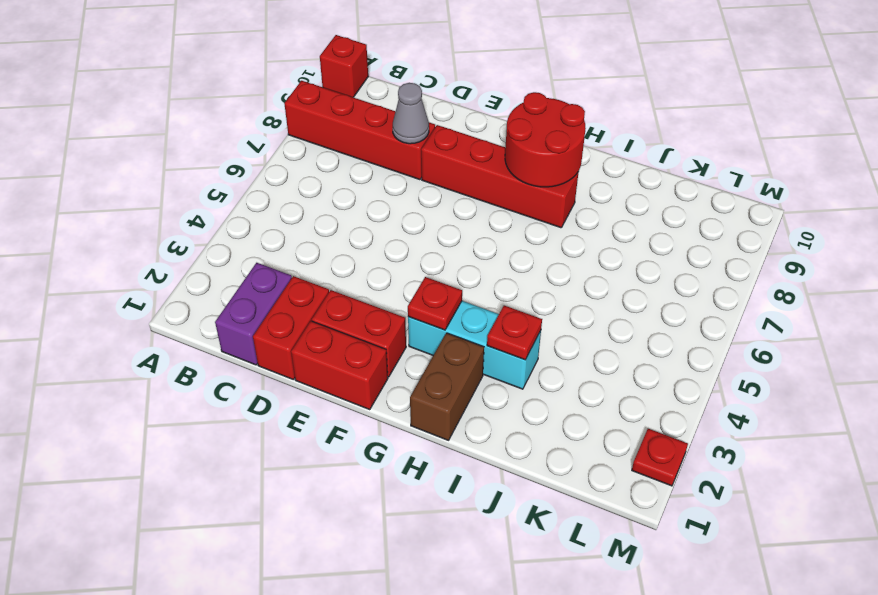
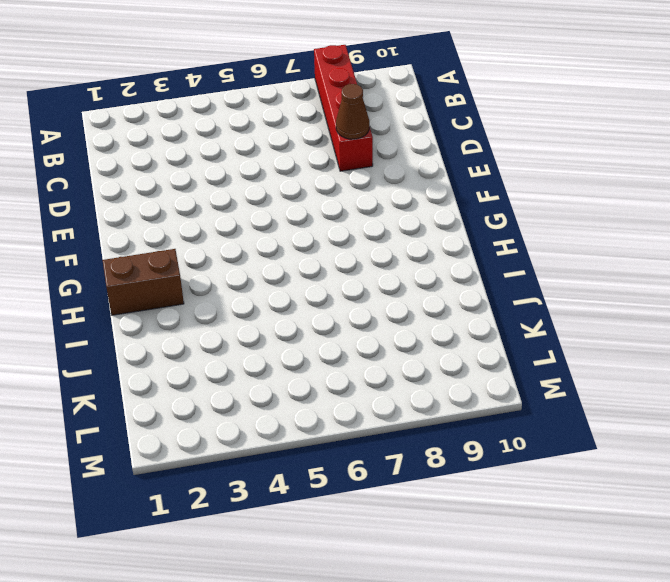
brown cone D8 level 2 -> grey cone D8 level 2
none -> red brick A10 level 1
none -> purple brick C1:C2 level 1
none -> red brick D1:D2 level 1

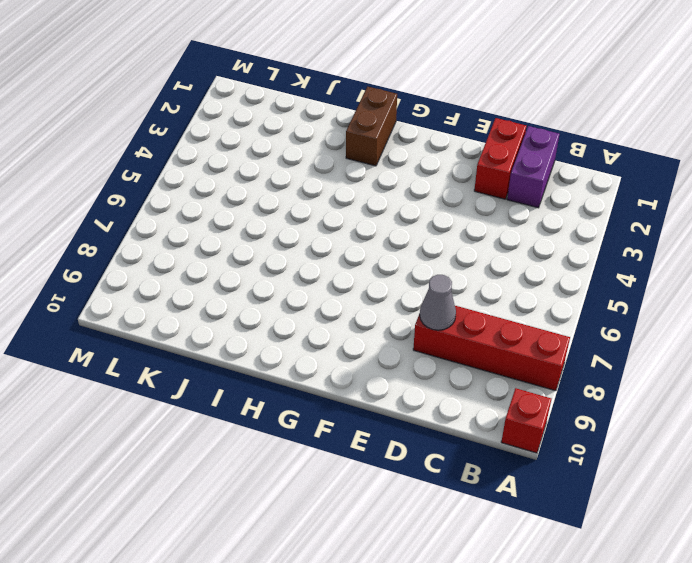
none -> red brick E1:F1 level 1
none -> red brick E2:F2 level 1
none -> red brick E8:H8 level 1

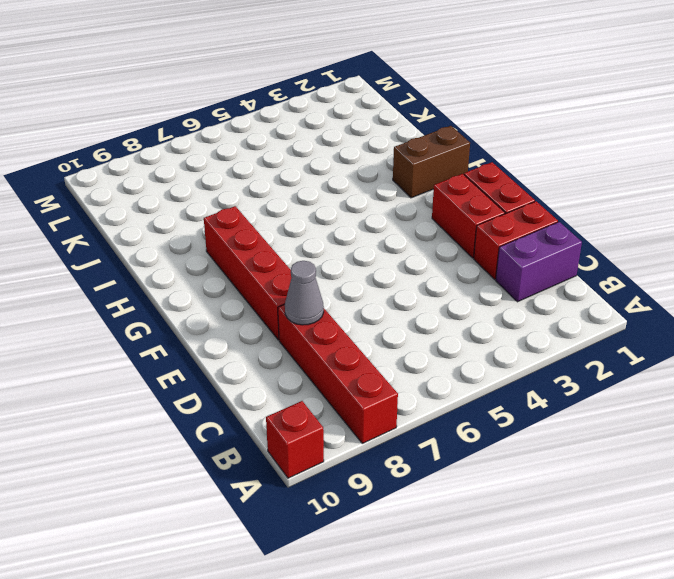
none -> cyan brick G3:I3 level 1
none -> red plate M2 level 1
none -> red plate G3 level 2

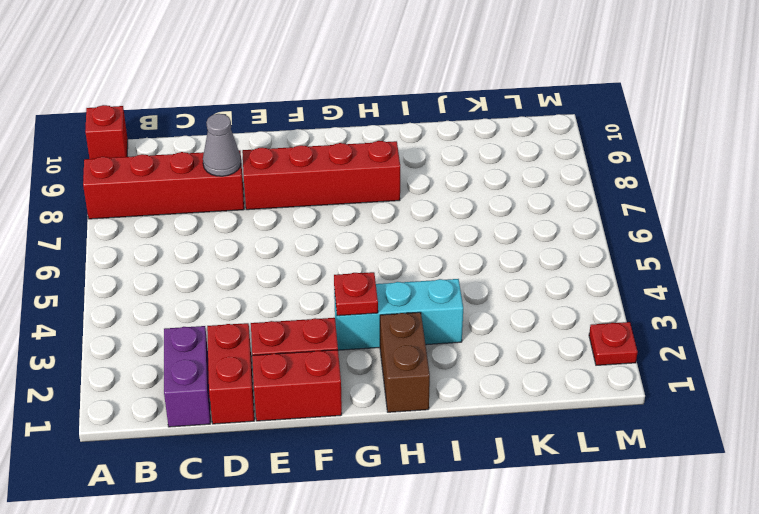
none -> red round brick G8:H9 level 2
none -> red plate I3 level 2

